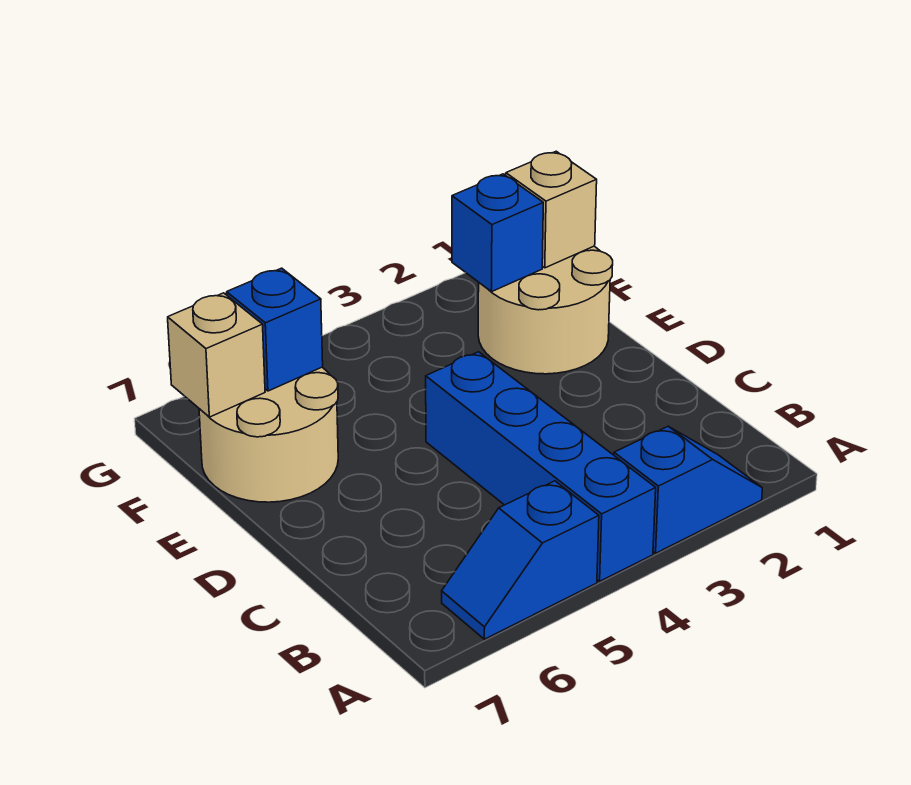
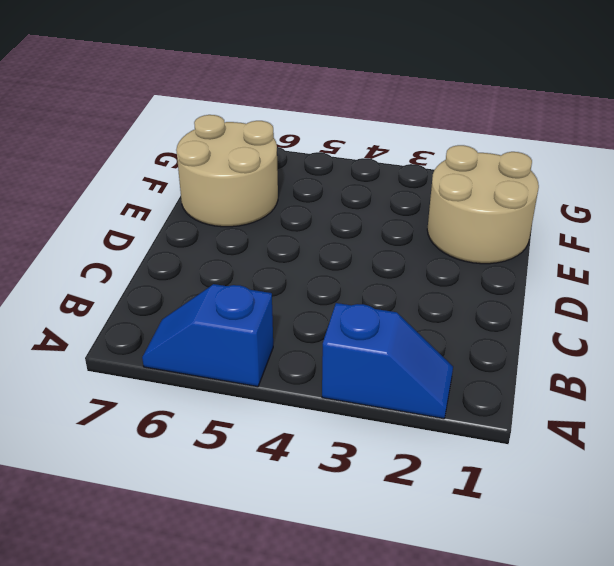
none -> blue brick A4:D4 level 1
none -> tan brick F1 level 2

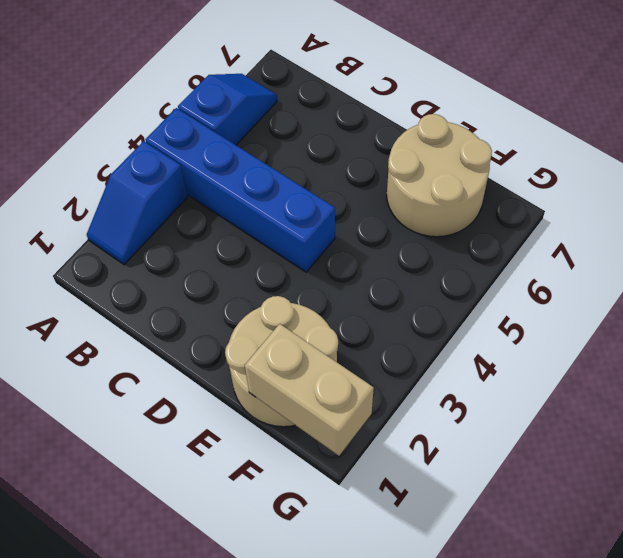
tan brick F1:G1 level 2 -> tan brick F1 level 2
none -> blue brick F2 level 2
none -> blue brick F6 level 2

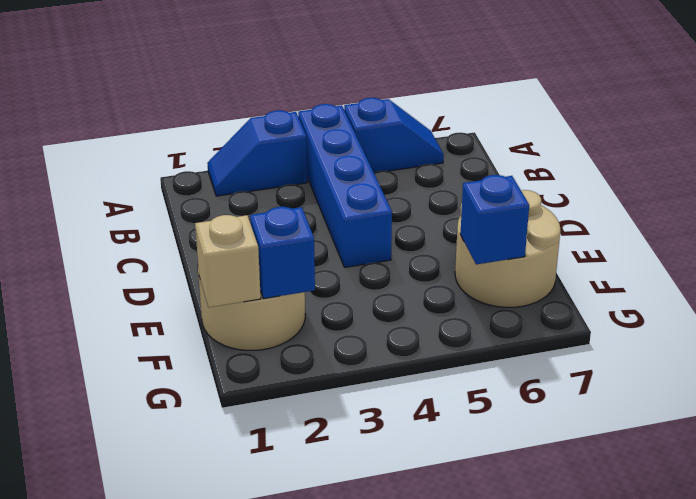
none -> tan brick F7 level 2

